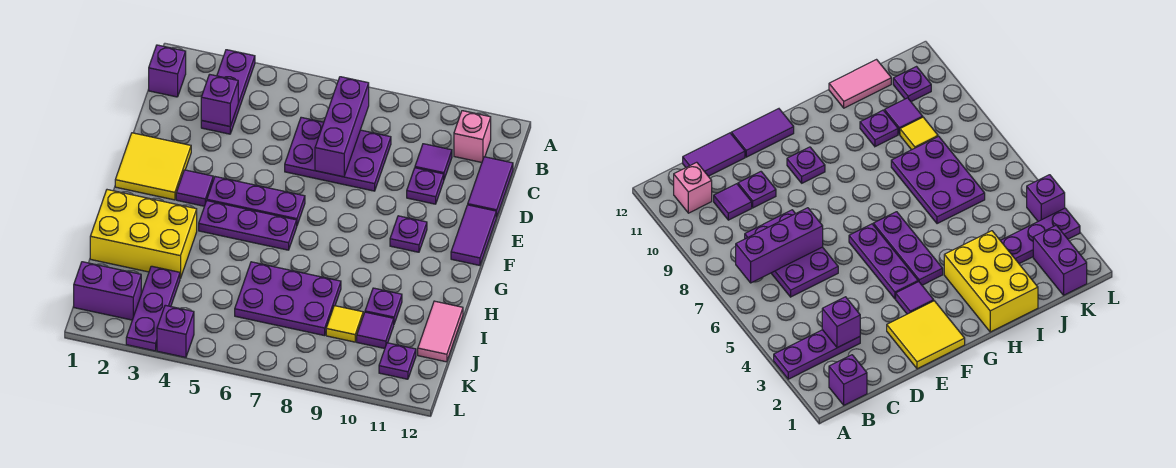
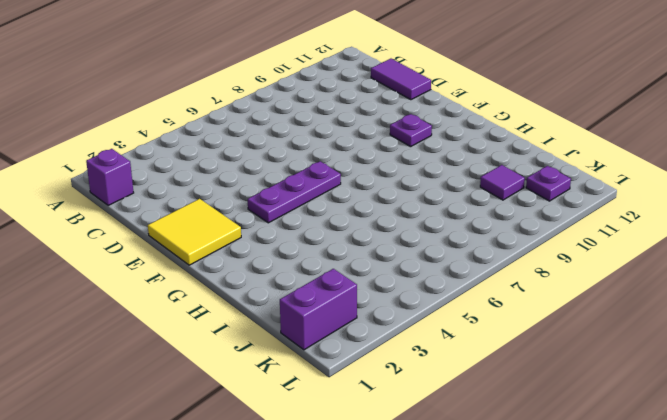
none -> purple plate A3:C3 level 1
none -> pink brick B11 level 1
none -> purple plate C6:D8 level 1

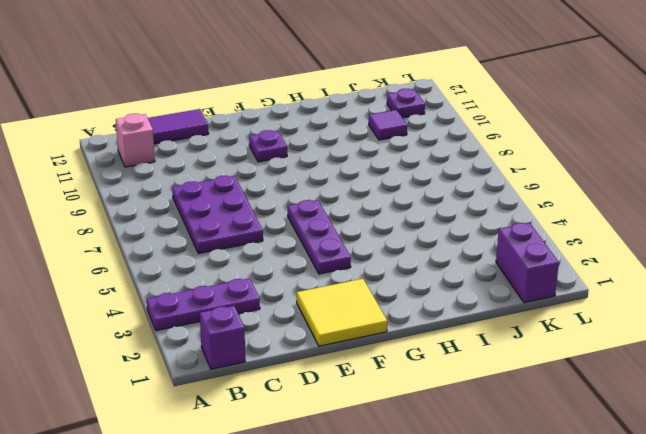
none -> purple tile C10 level 1
none -> purple plate D10 level 1
none -> purple tile E12:F12 level 1

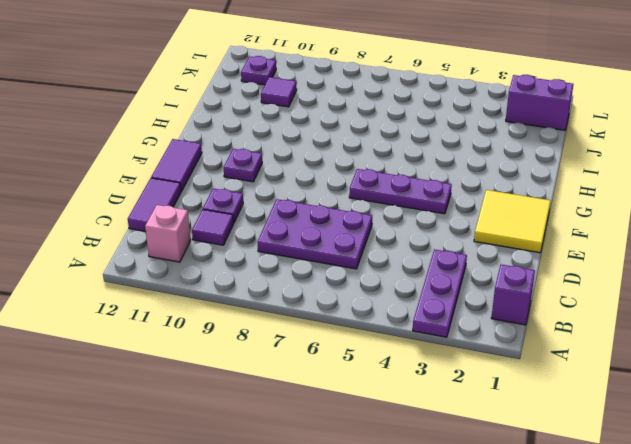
none -> purple tile F3 level 1
none -> purple plate G4:G6 level 1
none -> yellow brick H1:I3 level 1

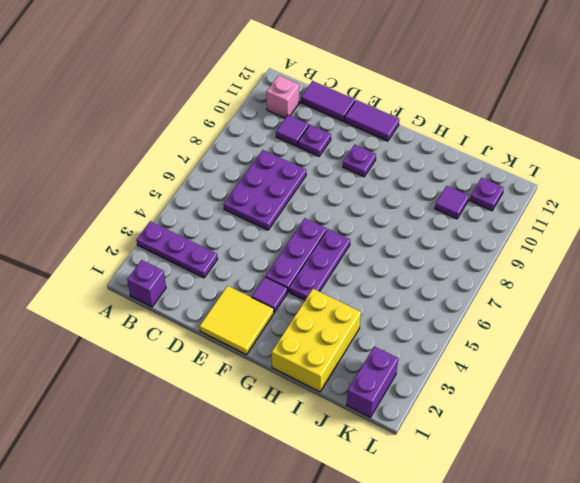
none -> purple plate I6:J8 level 1
none -> purple plate I10 level 1
none -> pink tile I12:J12 level 1

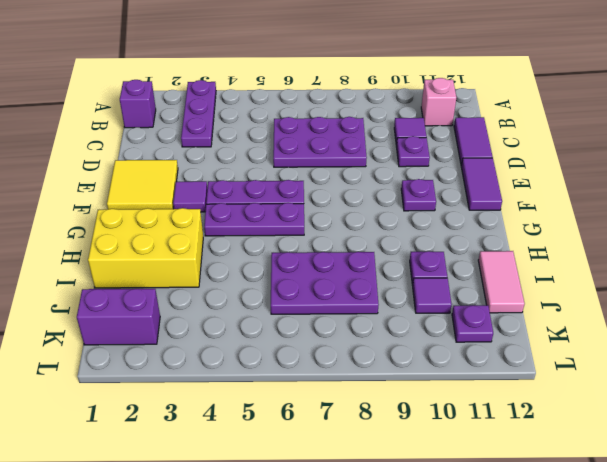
none -> purple plate J3:L3 level 1
none -> yellow tile J9 level 1
none -> purple brick L4 level 1

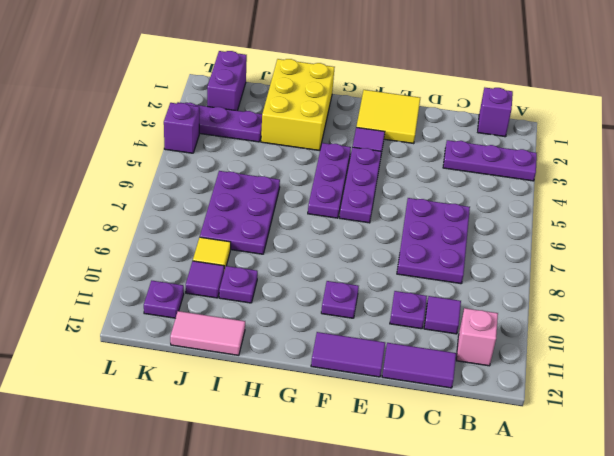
none -> purple brick B7:D7 level 2
none -> purple brick C3 level 2

